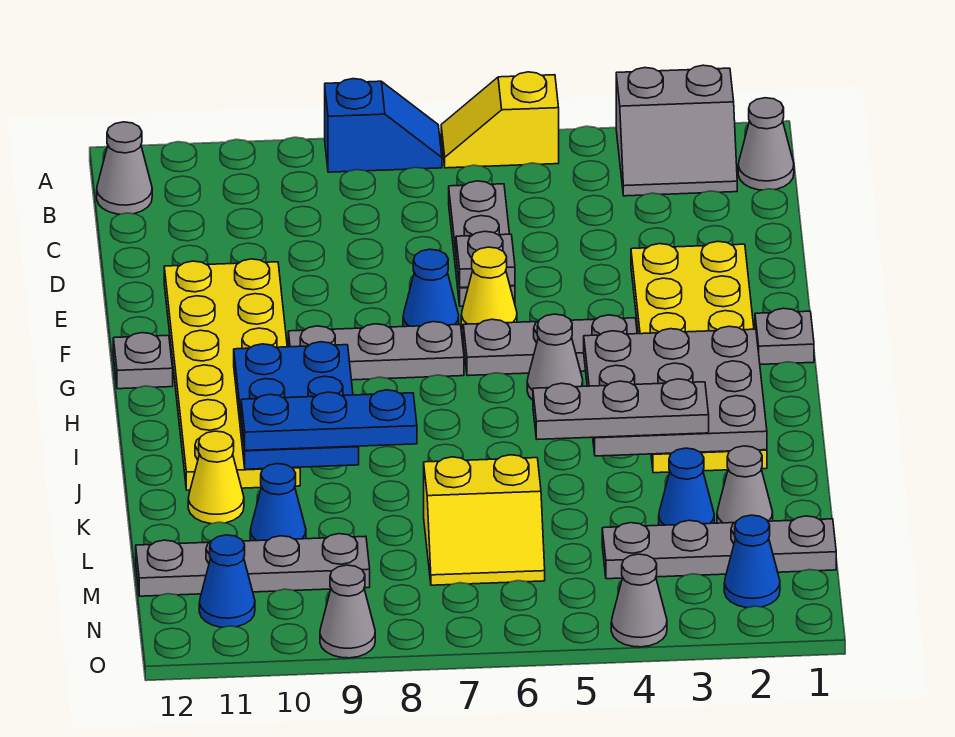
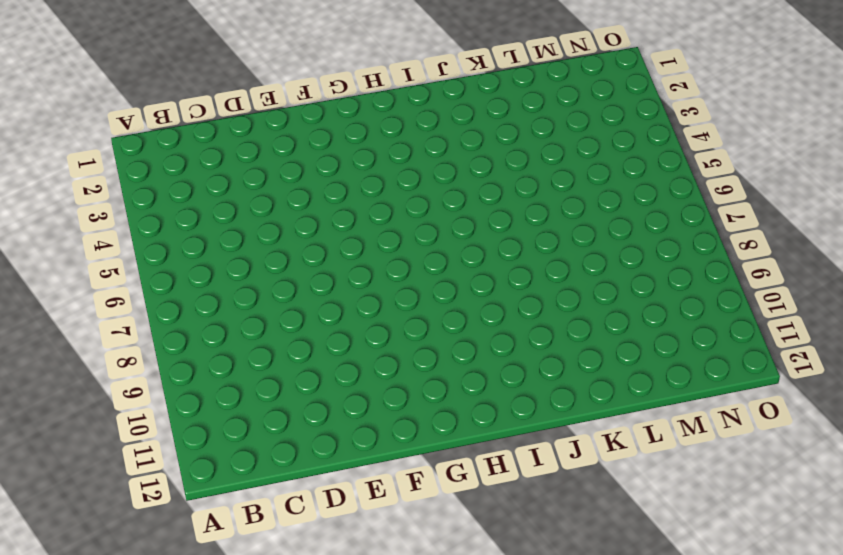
none -> grey slope A2:B3 level 1 top A
none -> yellow slope A5:A6 level 1 top 5
none -> blue slope A7:A8 level 1 top 8
none -> grey cone B1 level 1

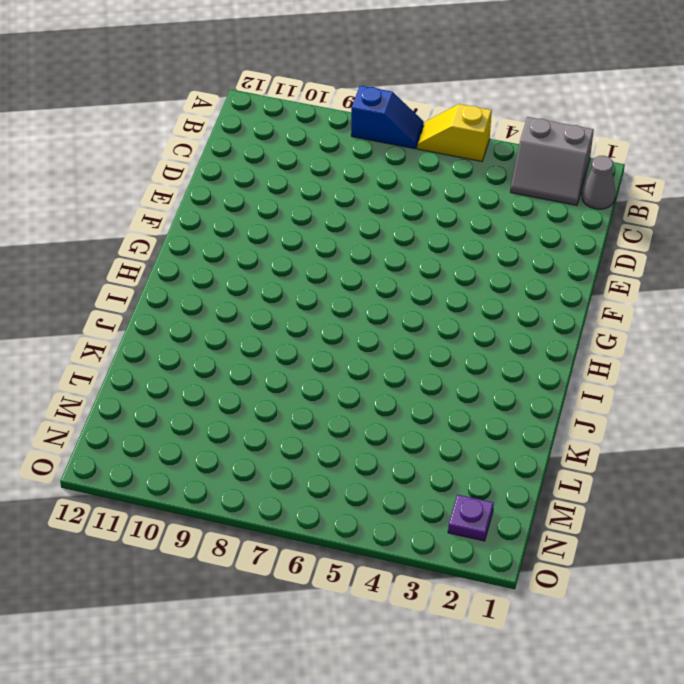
purple plate N2 level 1 -> blue cone N2 level 1
none -> grey cone B12 level 1
none -> grey plate C6:E6 level 1
none -> yellow plate E2:J3 level 1
none -> yellow plate E10:J11 level 1

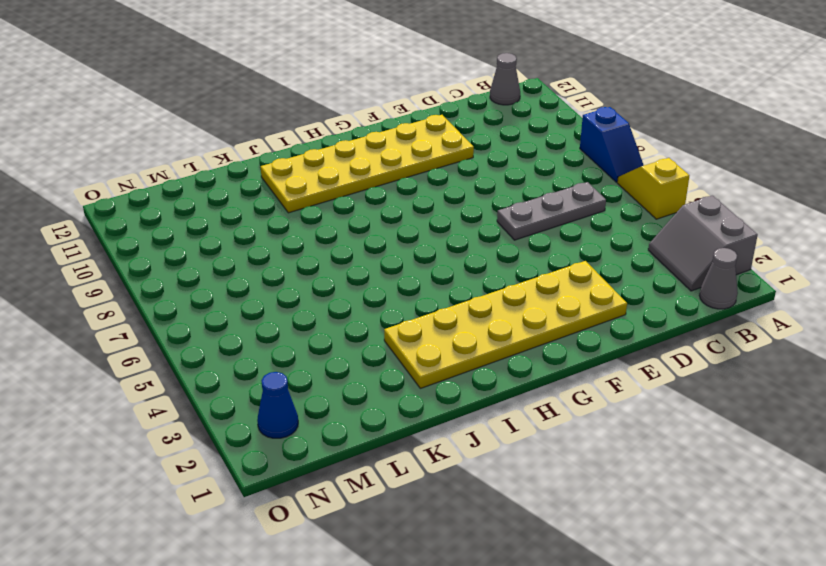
none -> yellow cone F6 level 1
none -> blue cone F7 level 1
none -> grey plate G1 level 1
none -> grey plate G4:G6 level 1

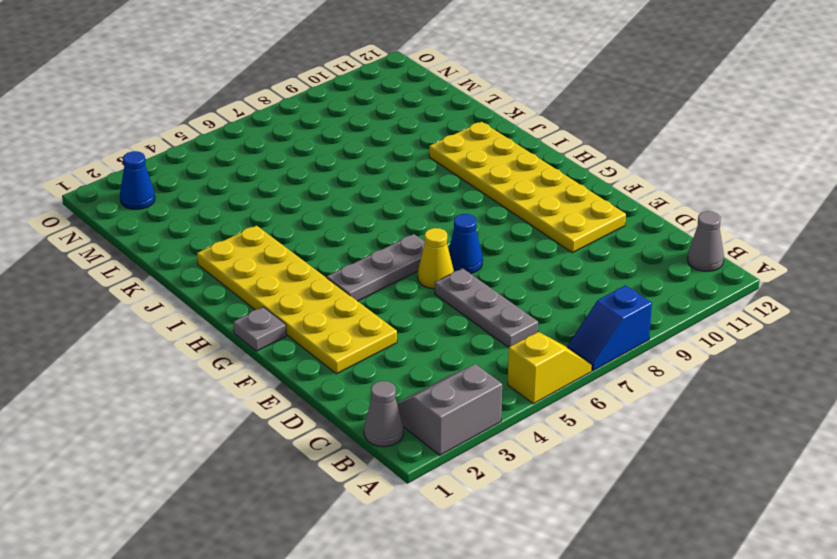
none -> grey plate G7:G9 level 1
none -> grey plate G12 level 1
none -> grey cone H5 level 1
none -> yellow cone K11 level 1

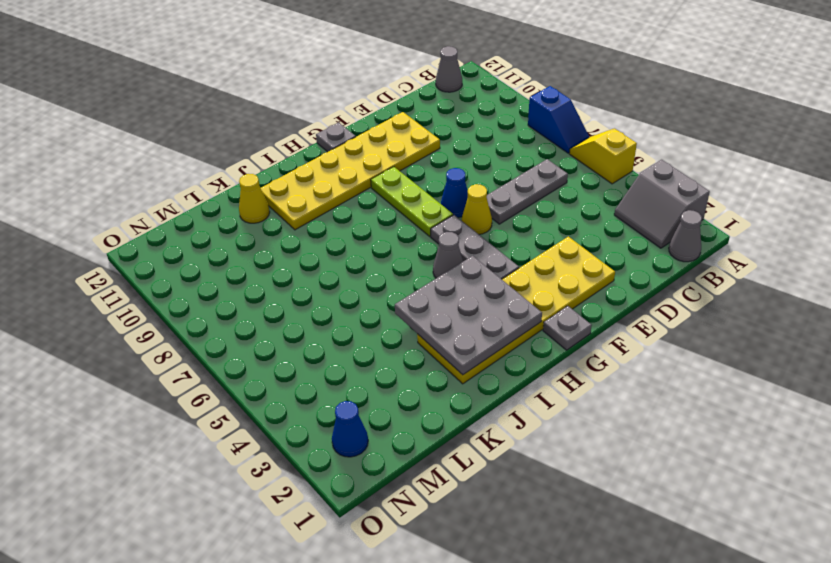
lime plate G7:G9 level 1 -> grey plate G7:G9 level 1
none -> grey cone L2 level 1
none -> blue cone L3 level 1
none -> yellow slope L6:M7 level 1 top L
none -> blue cone L10 level 1

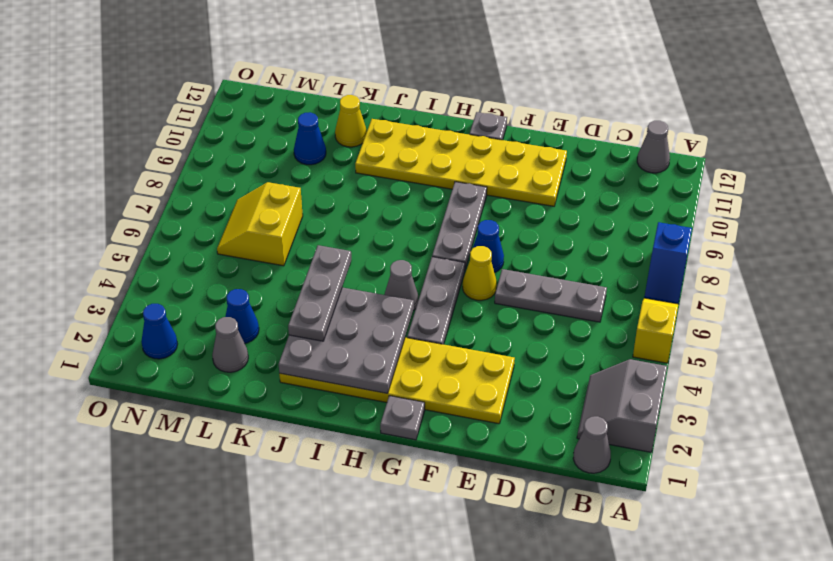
none -> grey plate M1:M4 level 1
none -> grey plate M9:M12 level 1
none -> blue cone N11 level 1
none -> grey cone O4 level 1

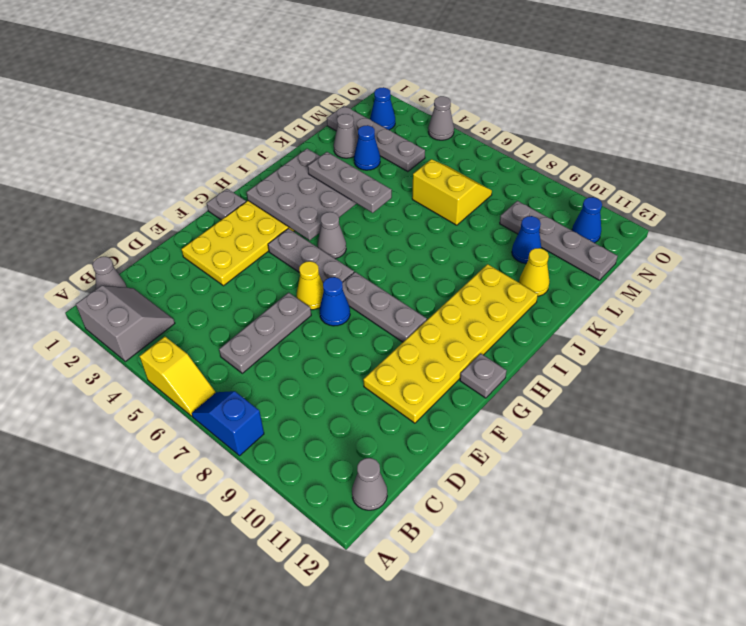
none -> grey cone O9 level 1
none -> grey plate E6 level 2
none -> blue plate H9:J10 level 2
none -> blue plate J8:J10 level 3

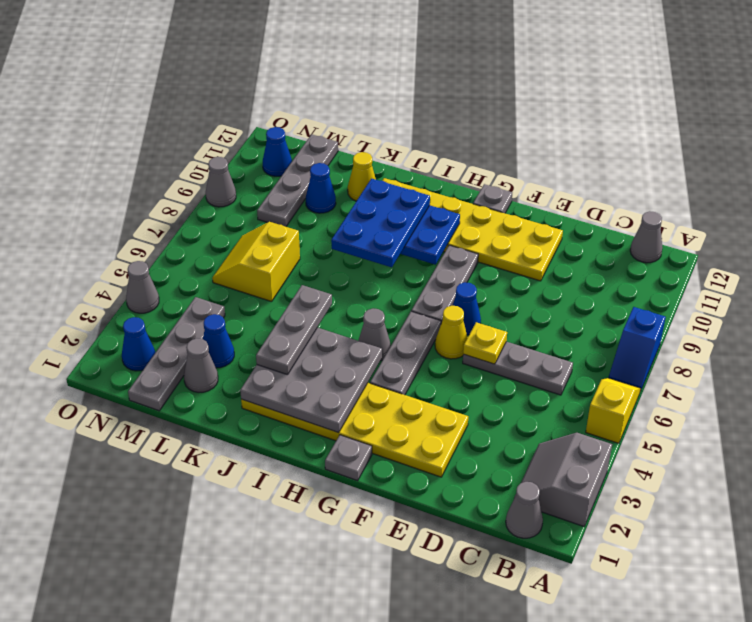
yellow plate E6 level 2 -> grey plate E6 level 2
blue plate I8:J10 level 3 -> blue plate J8:J10 level 3

